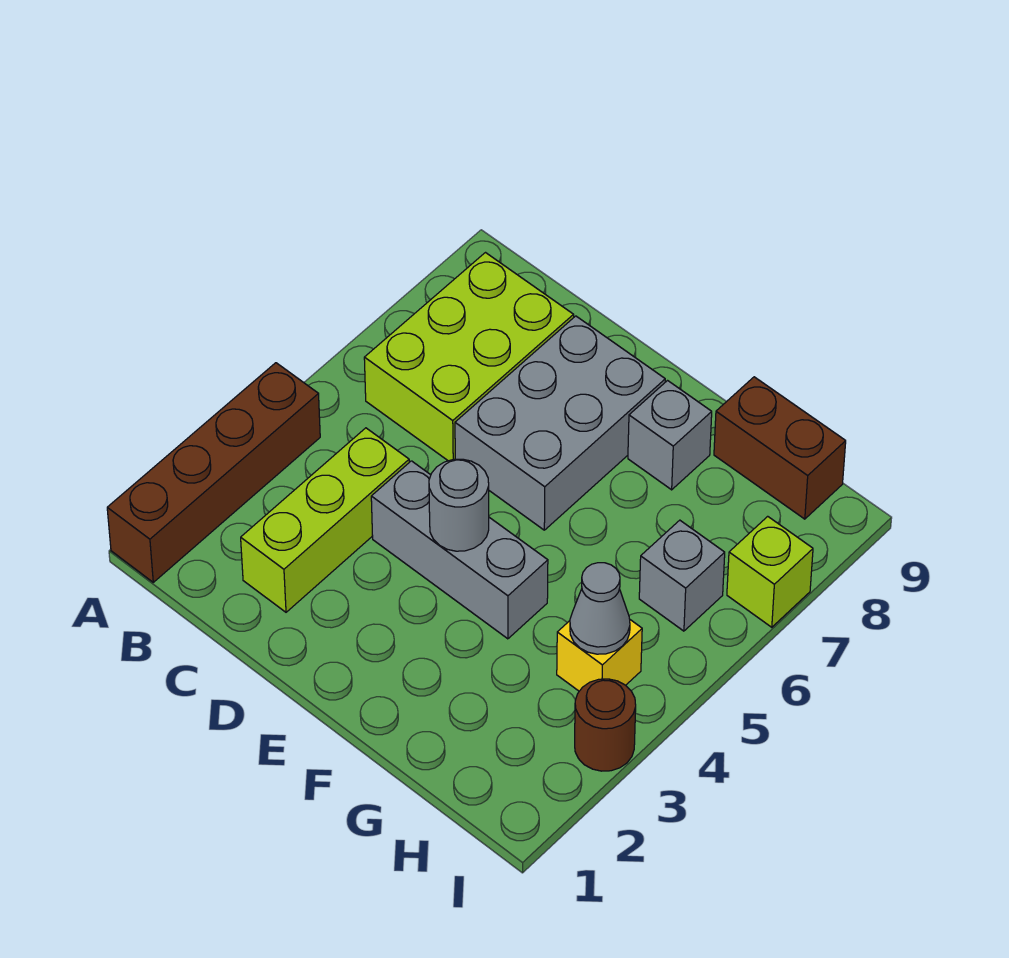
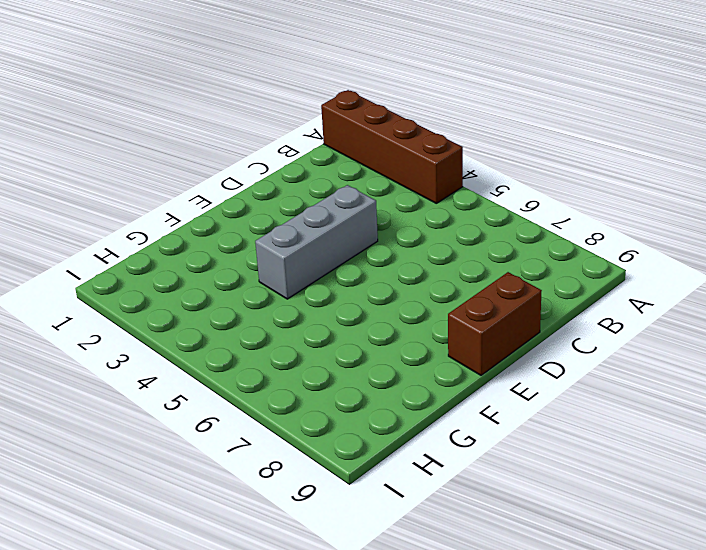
brown brick D9:E9 level 1 -> brown brick G9:H9 level 1
none -> lime brick B6:C8 level 1
none -> lime brick C2:C4 level 1
none -> grey brick D6:E8 level 1

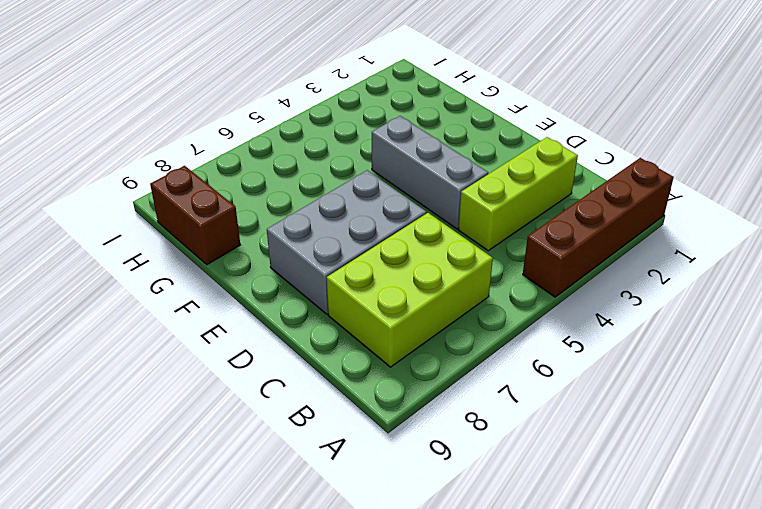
none -> grey brick F8 level 1
none -> yellow brick H4 level 1
none -> grey brick H6 level 1

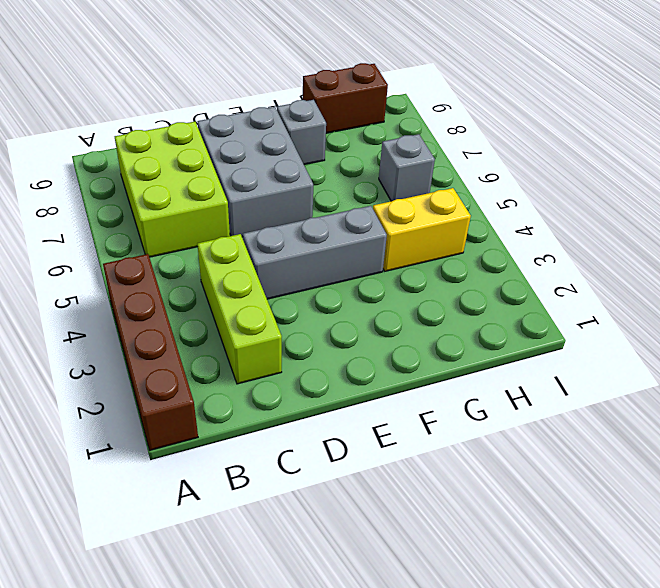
yellow brick G4:H4 level 1 -> yellow brick H4 level 1
none -> brown round brick I3 level 1
none -> lime brick I7 level 1
none -> grey round brick E4 level 2

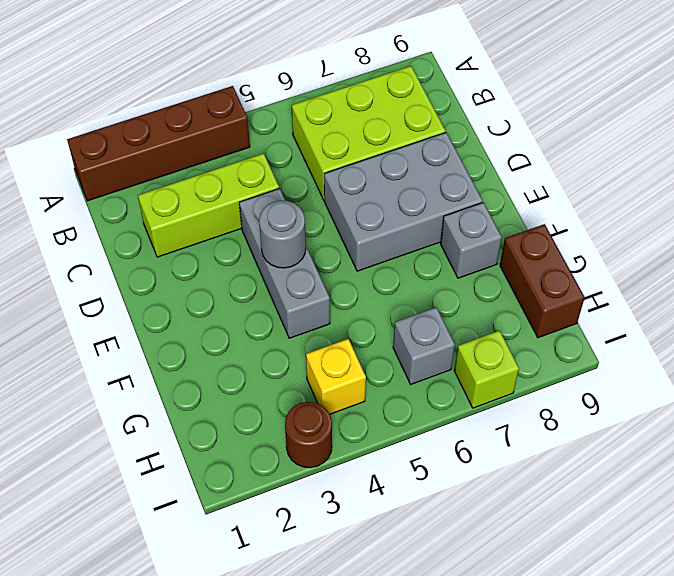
none -> grey cone H4 level 2

